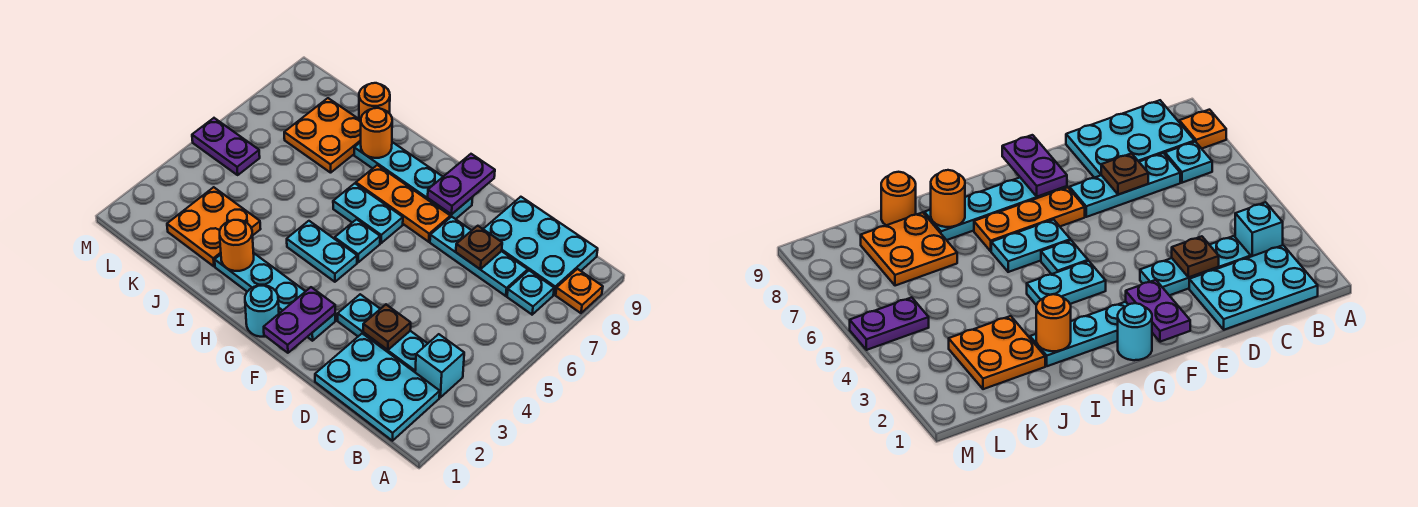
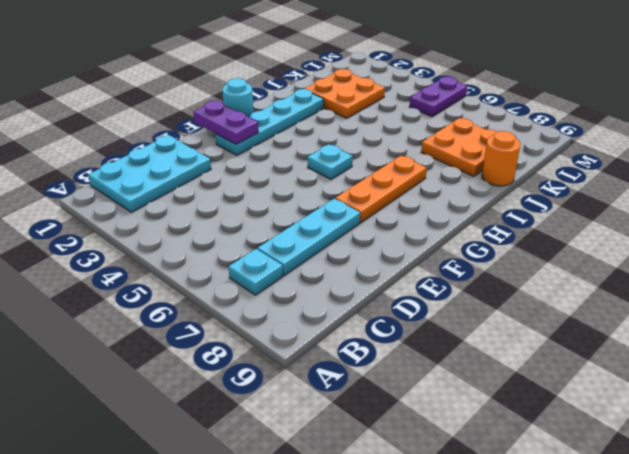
none -> orange plate A8 level 1
none -> cyan brick B3 level 1
none -> cyan plate B8:D9 level 1

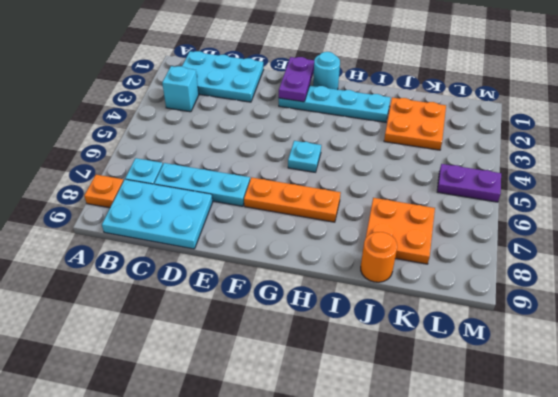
none -> cyan plate C3:E3 level 1
none -> cyan plate F8:I8 level 1
none -> cyan plate G4:H4 level 1

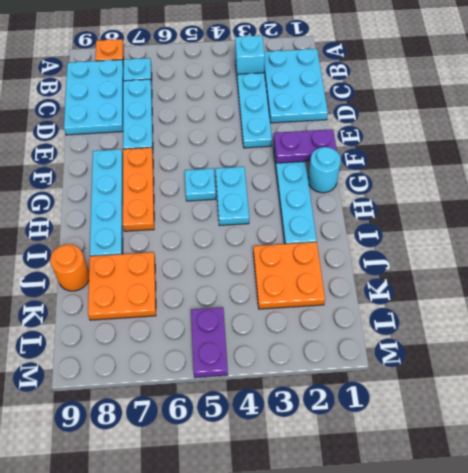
none -> cyan plate G6:H6 level 1
none -> brown plate D3 level 2
none -> brown plate D7 level 2

